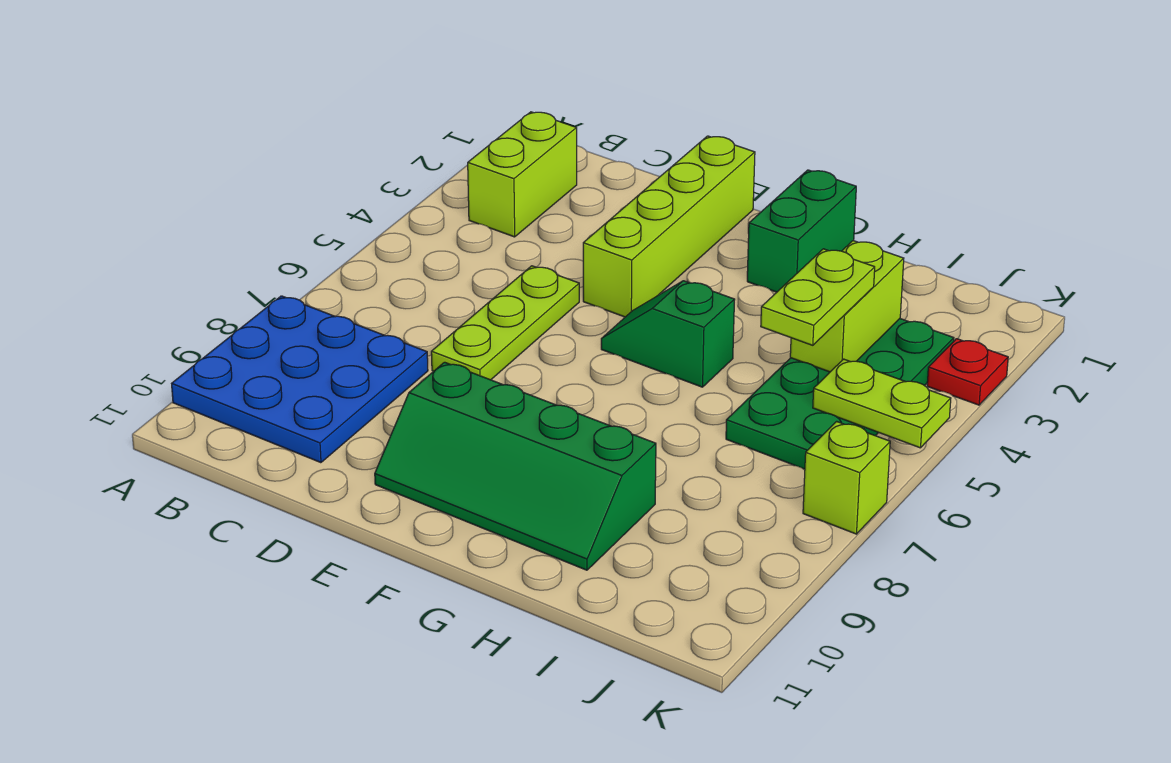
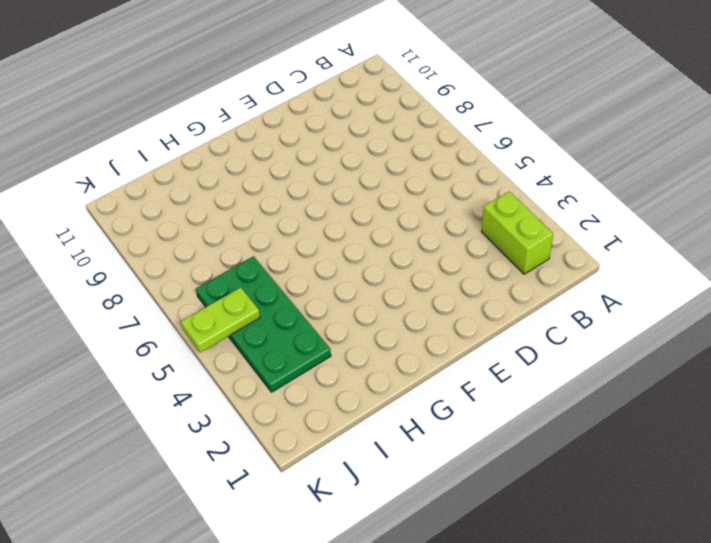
none -> blue plate A8:C10 level 1
none -> lime plate D5:D7 level 1
none -> lime brick E1:E4 level 1

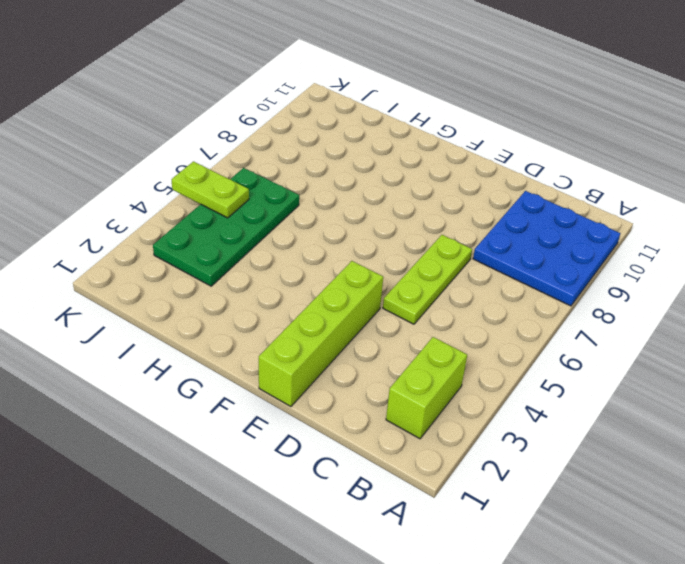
none -> green slope E9:H10 level 1 top 9
none -> green slope F5:G5 level 1 top G
none -> green brick G1:G2 level 1

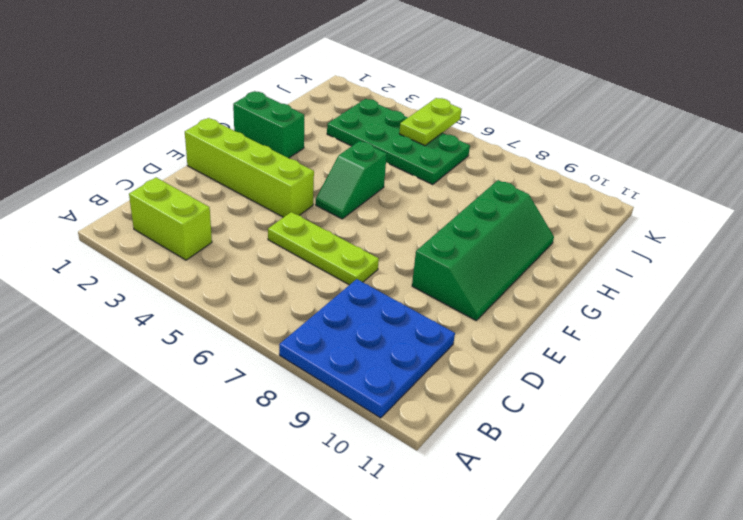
none -> red plate K3 level 1
none -> lime brick K7 level 1
none -> lime brick I3:I4 level 2

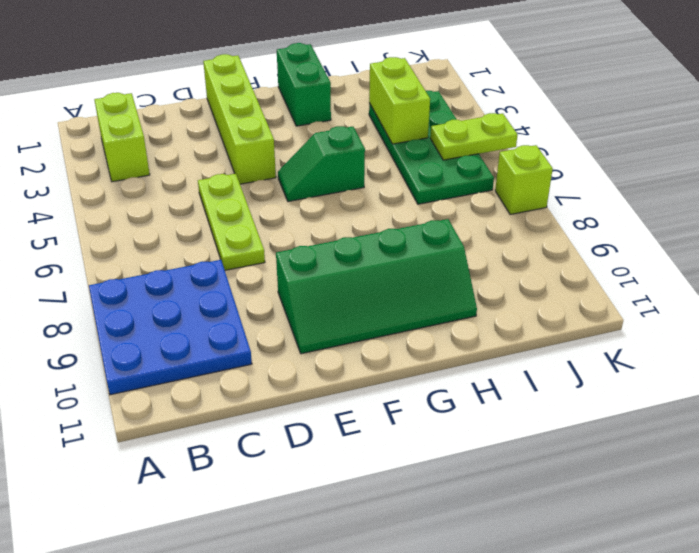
none -> red plate K3 level 1
none -> lime plate I4:I5 level 3

